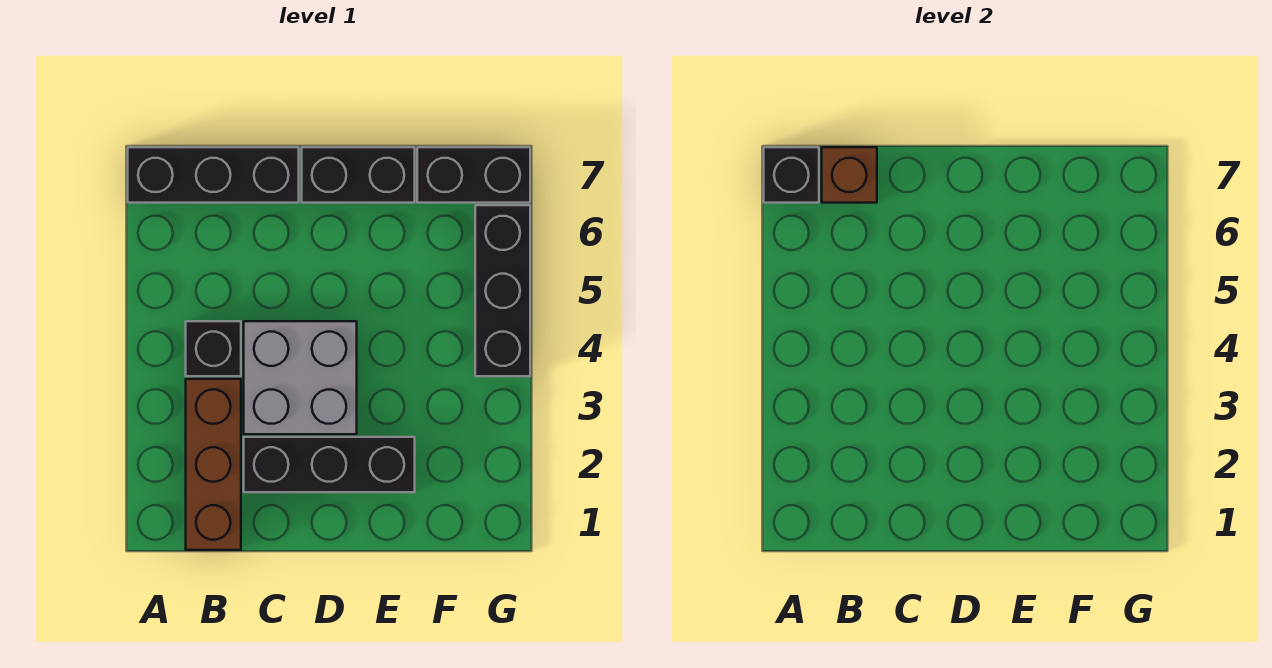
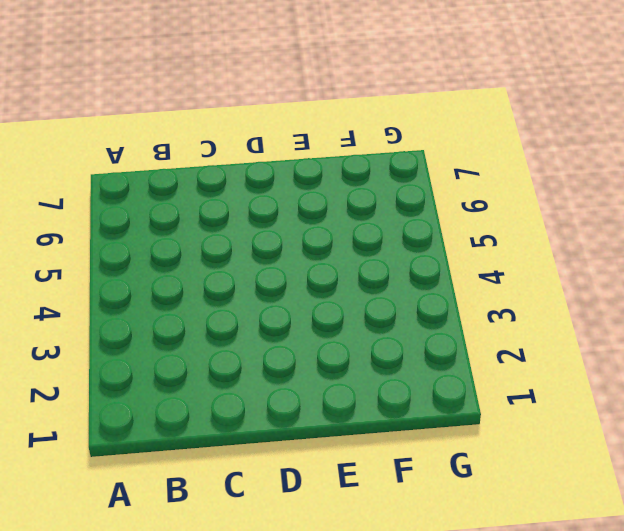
none -> black brick A7:C7 level 1
none -> brown brick B1:B3 level 1

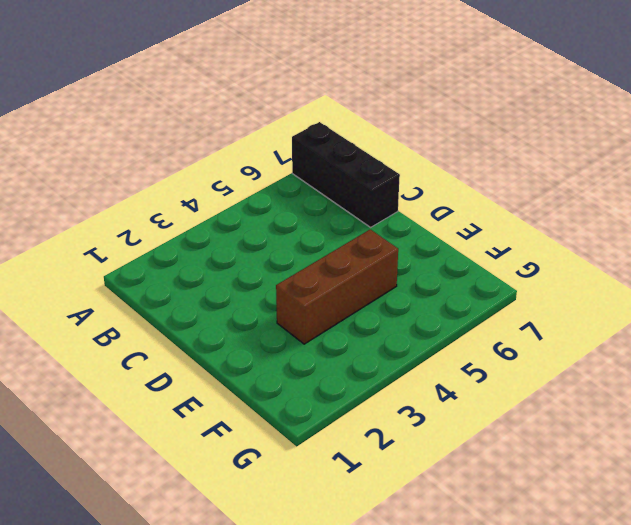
brown brick E3:E5 level 1 -> brown brick B1:B3 level 1
none -> black brick B4 level 1
none -> black brick C2:E2 level 1

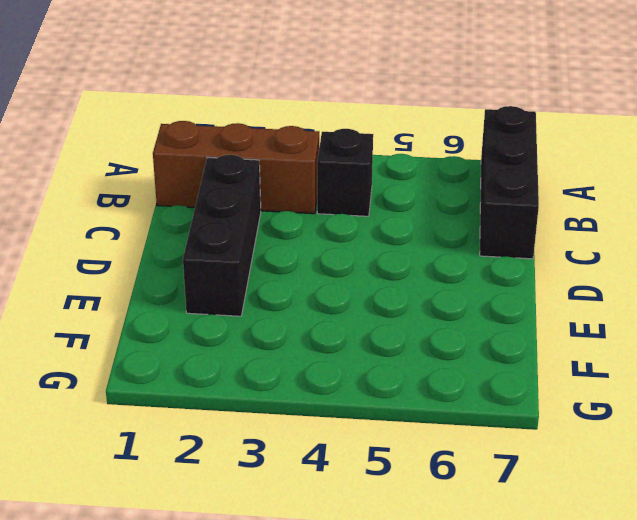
none -> grey brick C3:D4 level 1
none -> black brick D7:E7 level 1

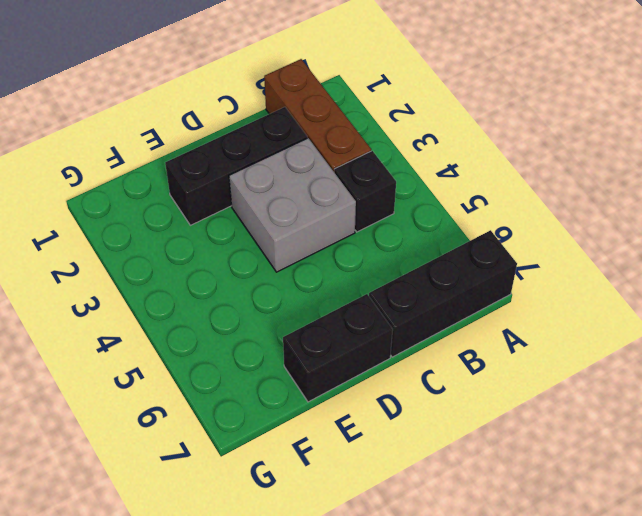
none -> black brick F7:G7 level 1
none -> black brick G4:G6 level 1

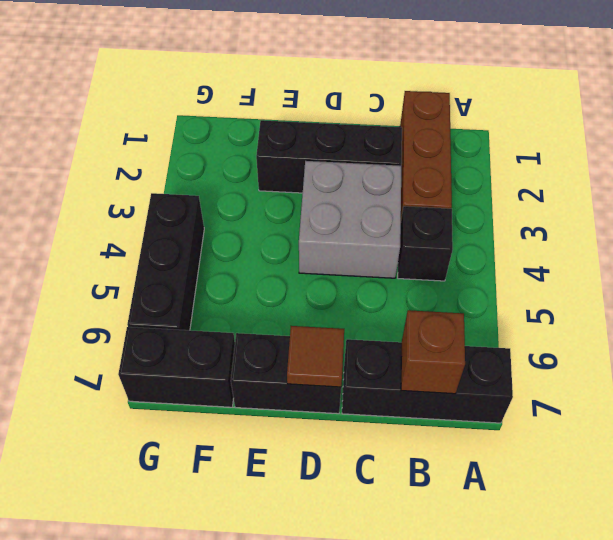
brown tile D7 level 2 -> none
none -> black brick A7 level 2

